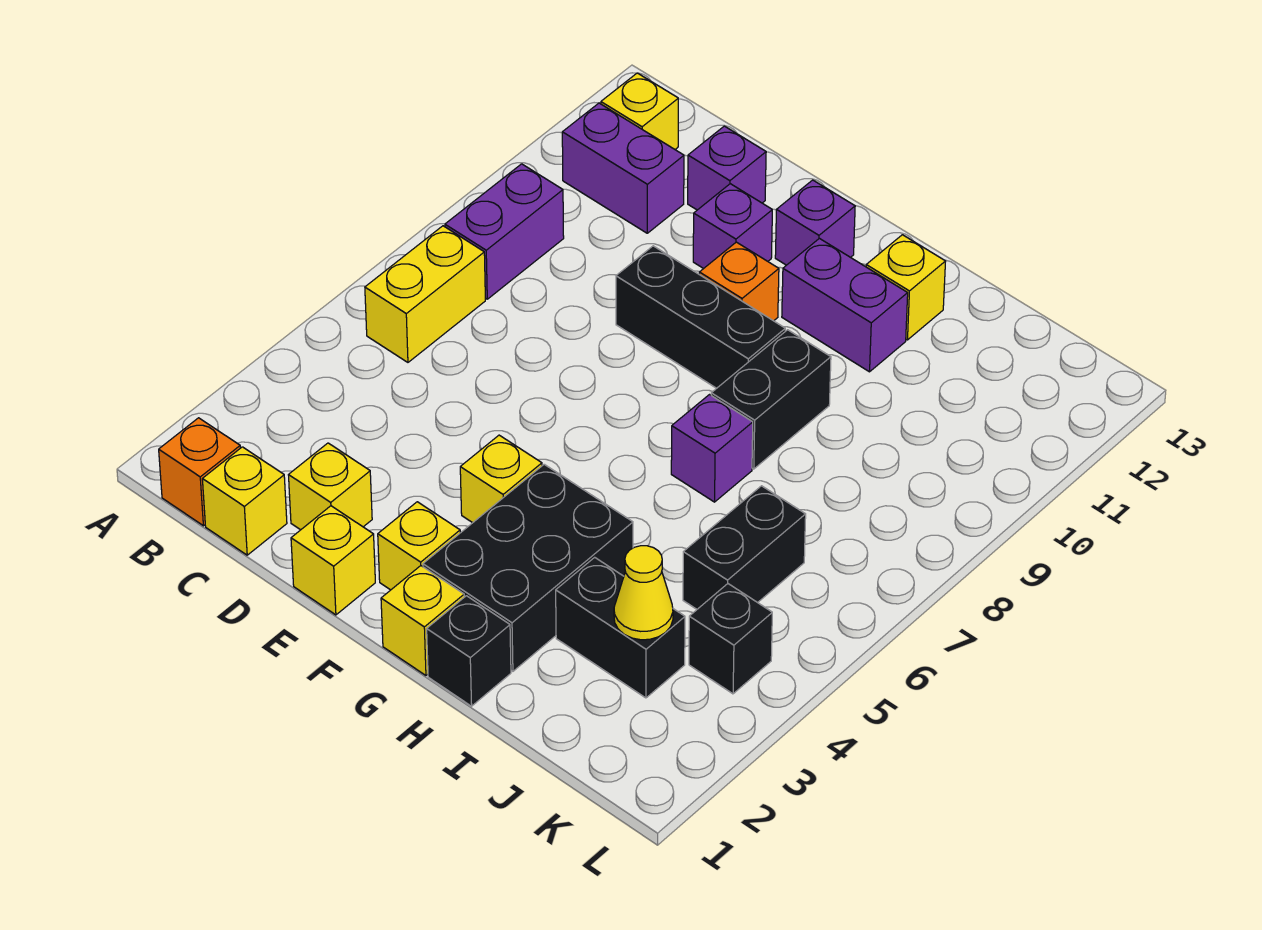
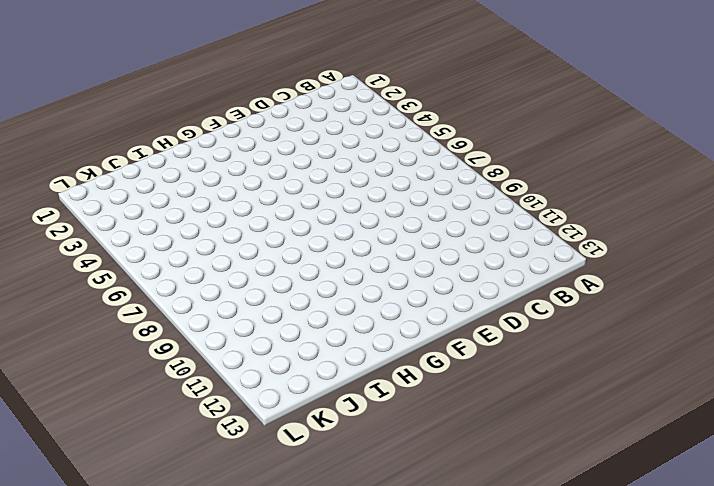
none -> orange brick B1 level 1
none -> yellow brick B6:B7 level 1
none -> purple brick B8:B9 level 1

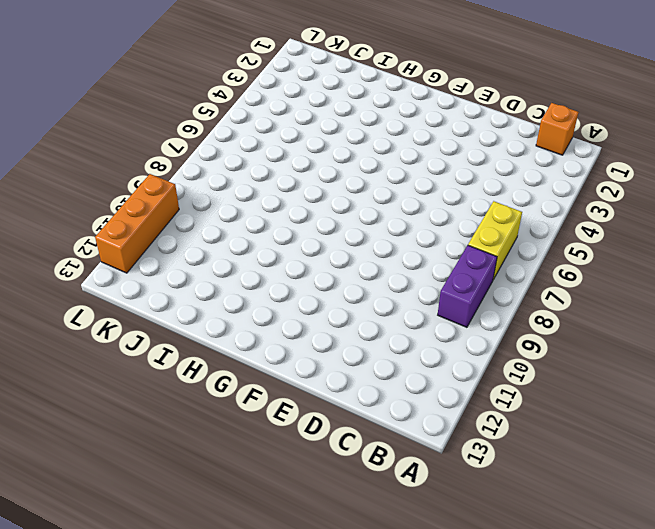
orange brick L10:L12 level 1 -> none
none -> purple brick B11:C11 level 1
none -> yellow brick B12 level 1
none -> yellow brick C1 level 1

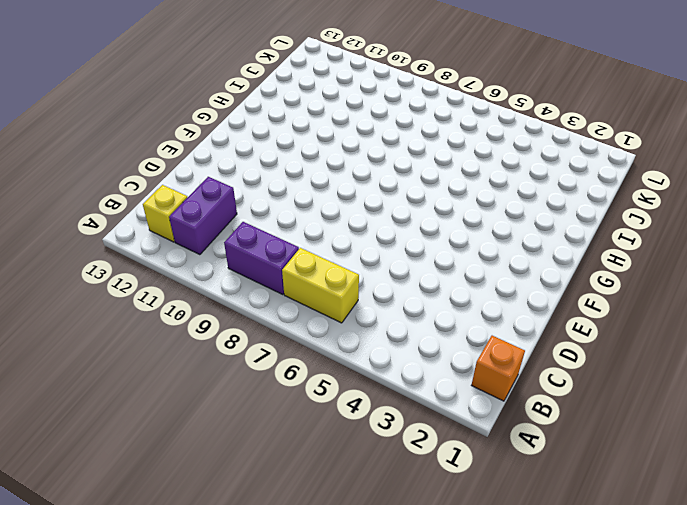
none -> yellow brick C1 level 1
none -> yellow brick D2 level 1
none -> purple brick D12 level 1

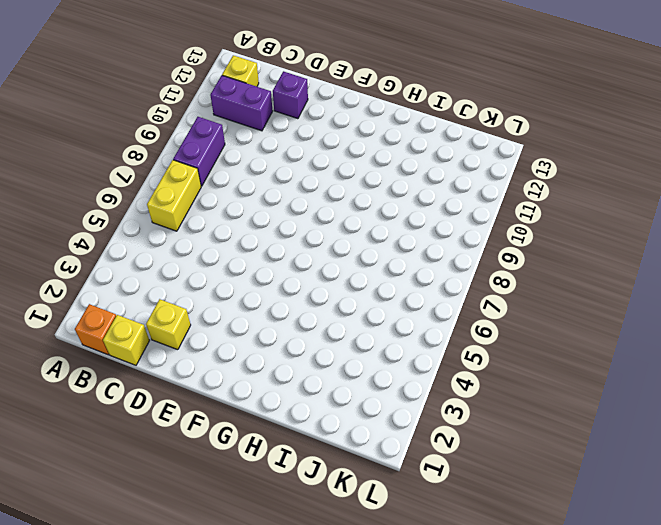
none -> yellow brick E1 level 1
none -> black brick E9:G9 level 1
none -> purple brick E11 level 1

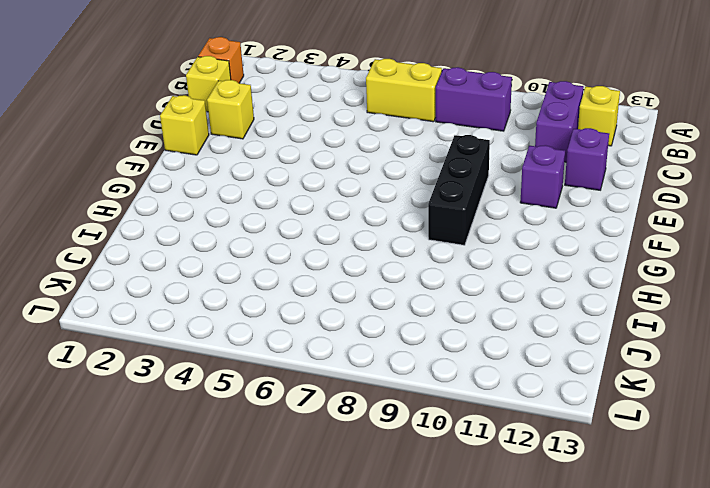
none -> yellow brick F2 level 1
none -> yellow brick F4 level 1
none -> orange brick F10 level 1

